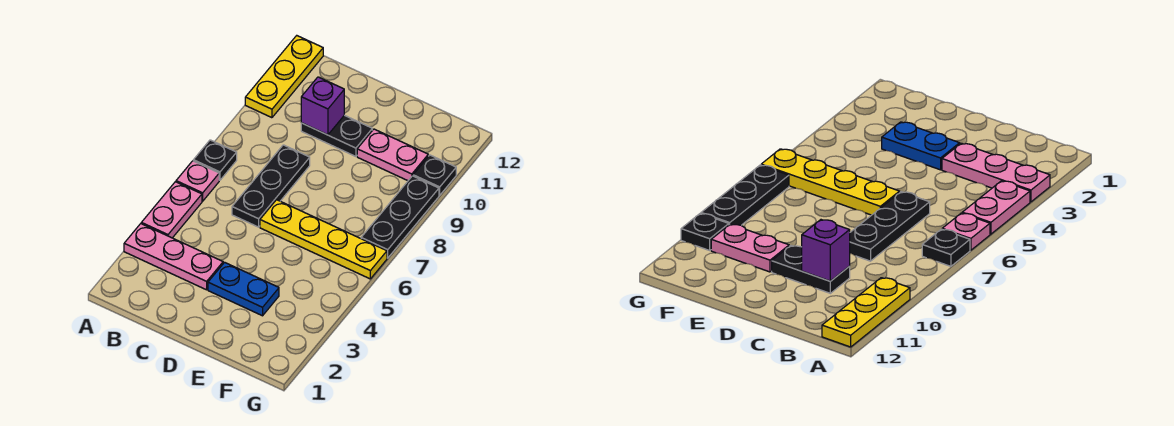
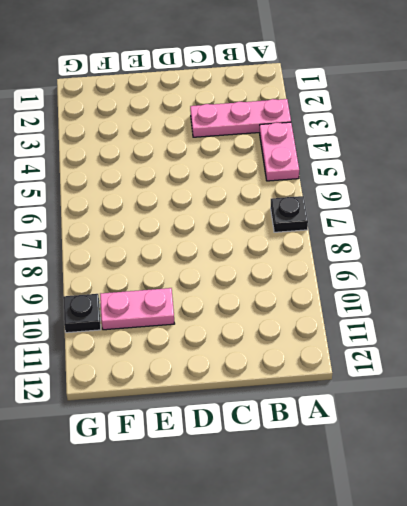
none -> pink plate A6 level 1
none -> yellow plate A10:A12 level 1
none -> black plate C6:C8 level 1

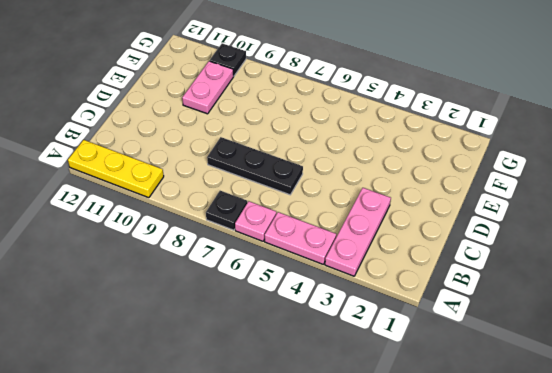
none -> black plate C10:D10 level 1
none -> blue plate D3:E3 level 1
none -> yellow plate D6:G6 level 1

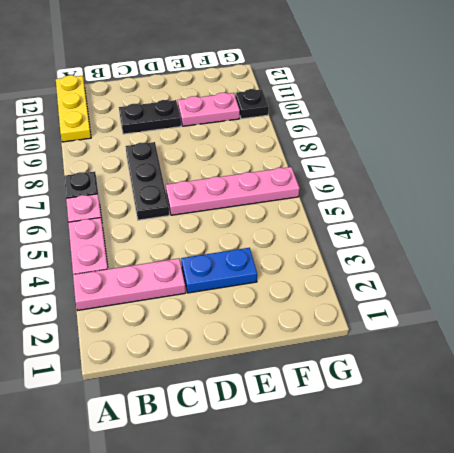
pink plate D6:G6 level 1 -> yellow plate D6:G6 level 1
none -> black plate G7:G9 level 1
none -> purple brick C10 level 2

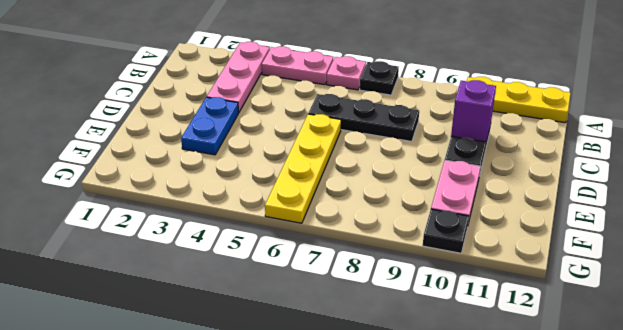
none -> black plate G7:G9 level 1

